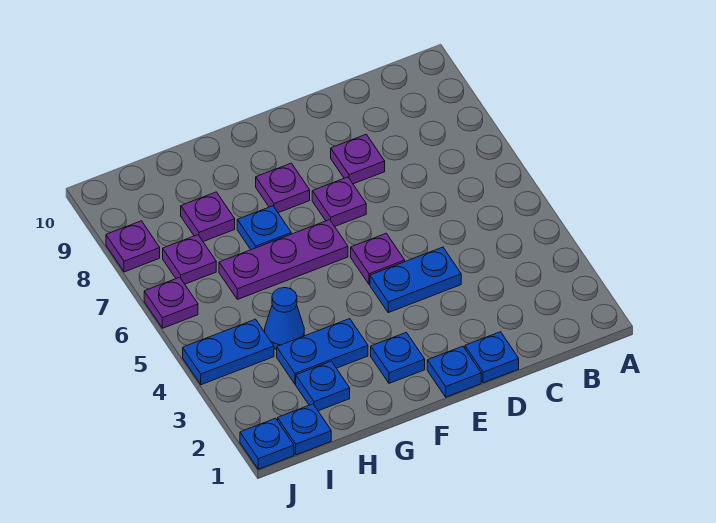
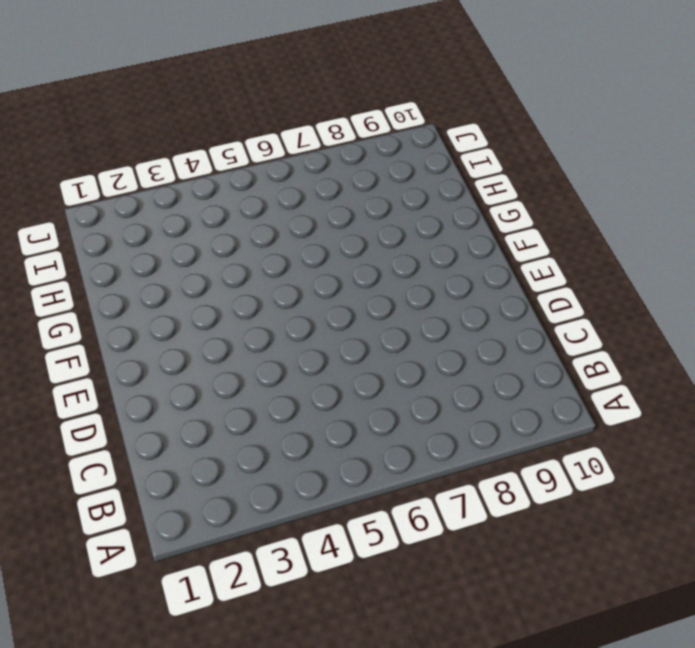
none -> blue plate D1 level 1
none -> blue plate D4:E4 level 1
none -> purple plate D8 level 1

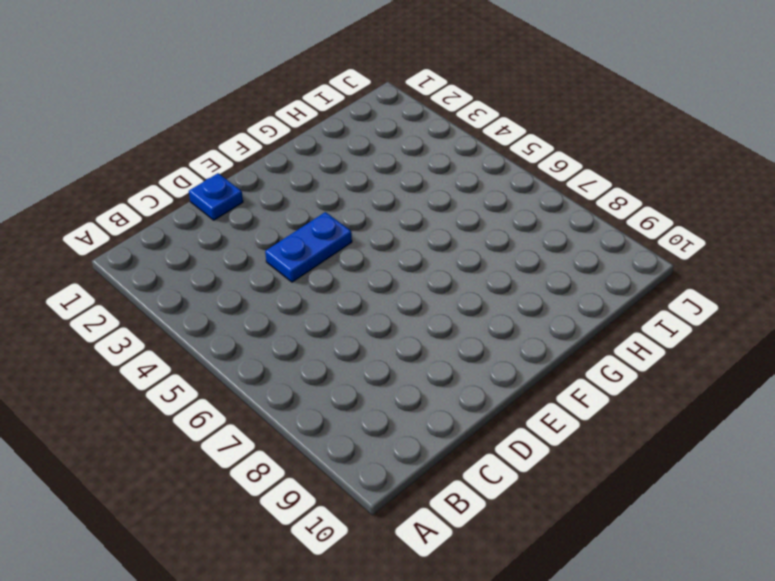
none -> purple plate D8 level 1
none -> blue plate E1 level 1
none -> purple plate E5 level 1

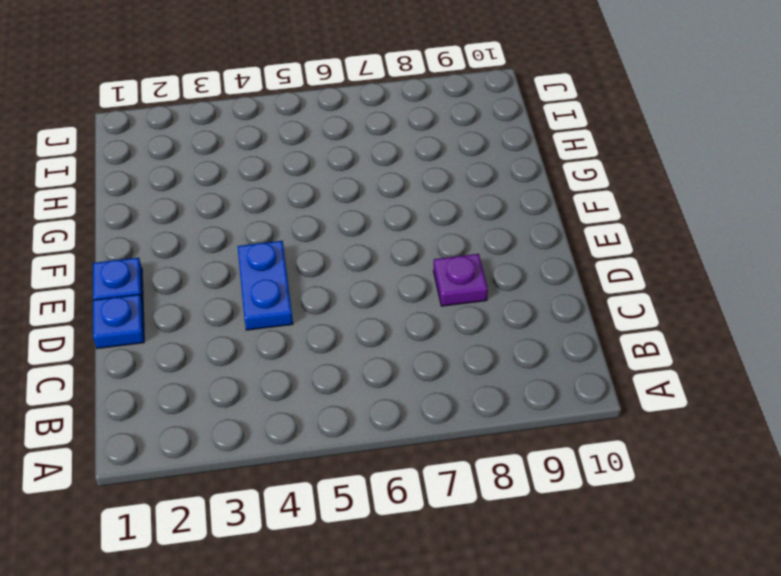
none -> purple plate E5 level 1
none -> purple plate E7 level 1
none -> blue plate F2 level 1

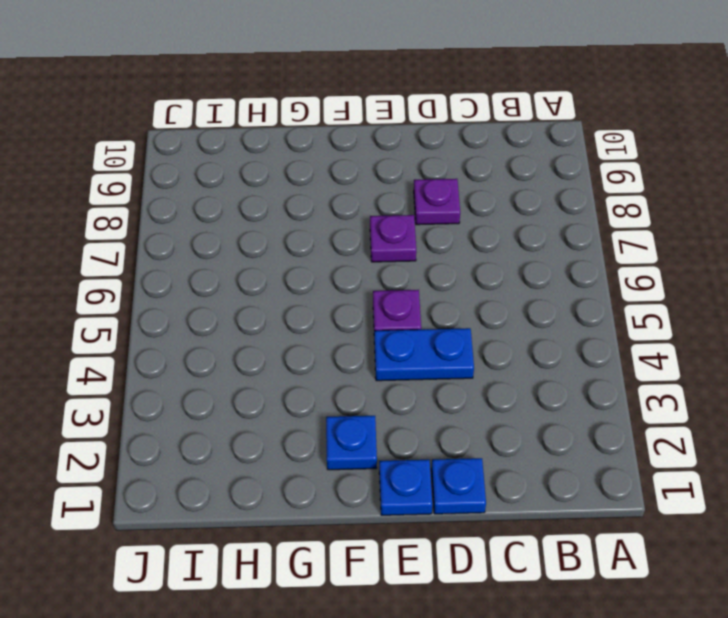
none -> purple plate F6:H6 level 1
none -> purple plate F8 level 1
none -> blue plate G3:H3 level 1

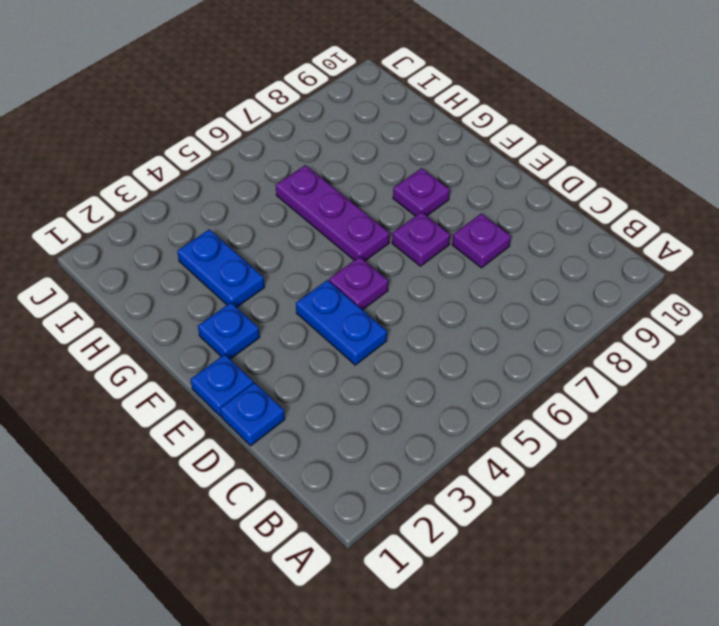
none -> blue plate G7 level 1
none -> blue plate H2 level 1
none -> blue cone H4 level 1

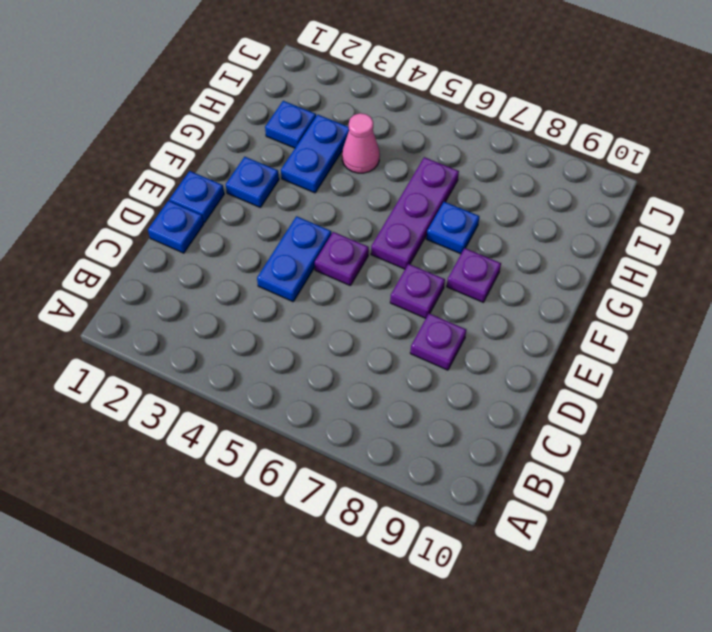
pink cone H4 level 1 -> blue cone H4 level 1
none -> purple plate H8 level 1
none -> blue plate I1 level 1
none -> blue plate I4:J4 level 1

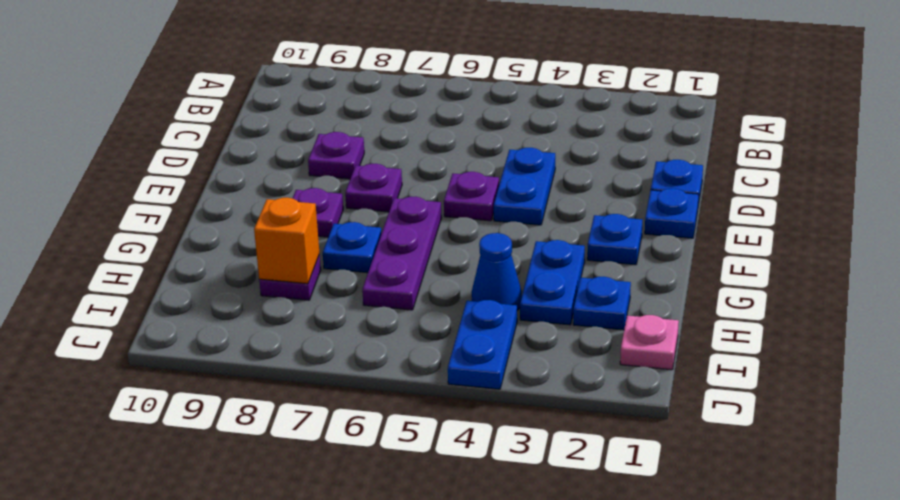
orange brick H8 level 2 -> none
pink plate I1 level 1 -> blue plate I1 level 1
none -> purple plate I7 level 1
none -> blue plate J1 level 1
none -> purple plate J6 level 1

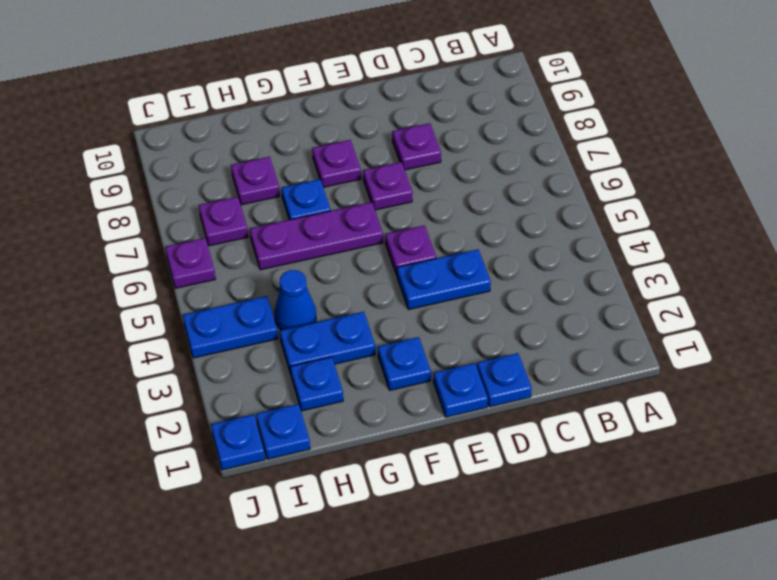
none -> purple plate J8 level 1

